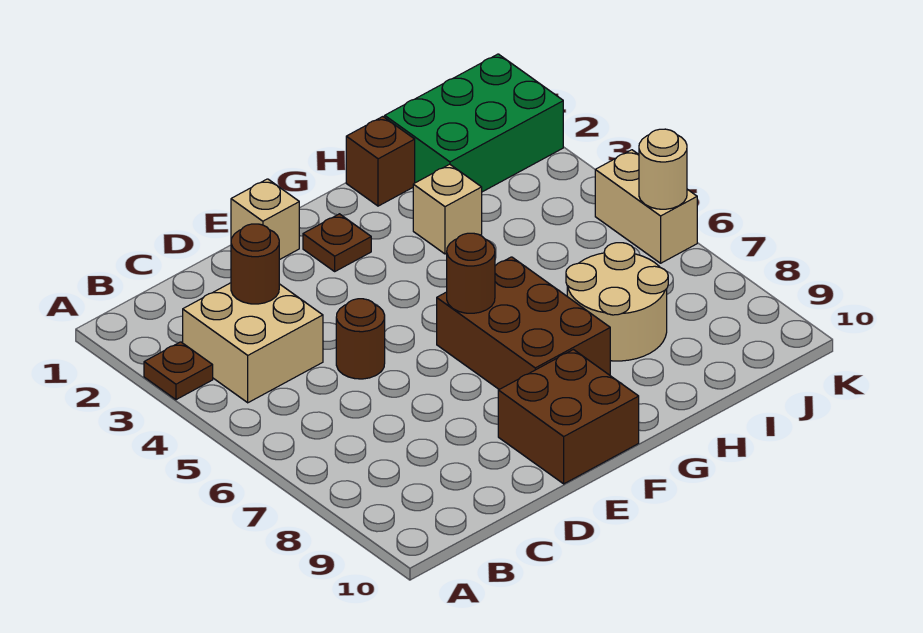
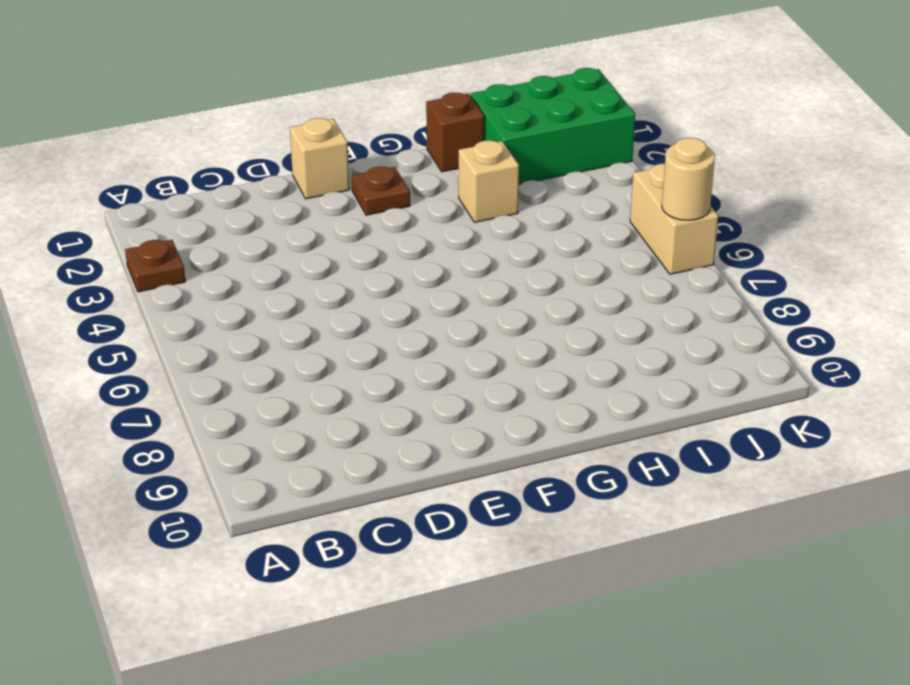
none -> tan brick B3:C4 level 1
none -> brown round brick D5 level 1
none -> brown brick E9:F10 level 1

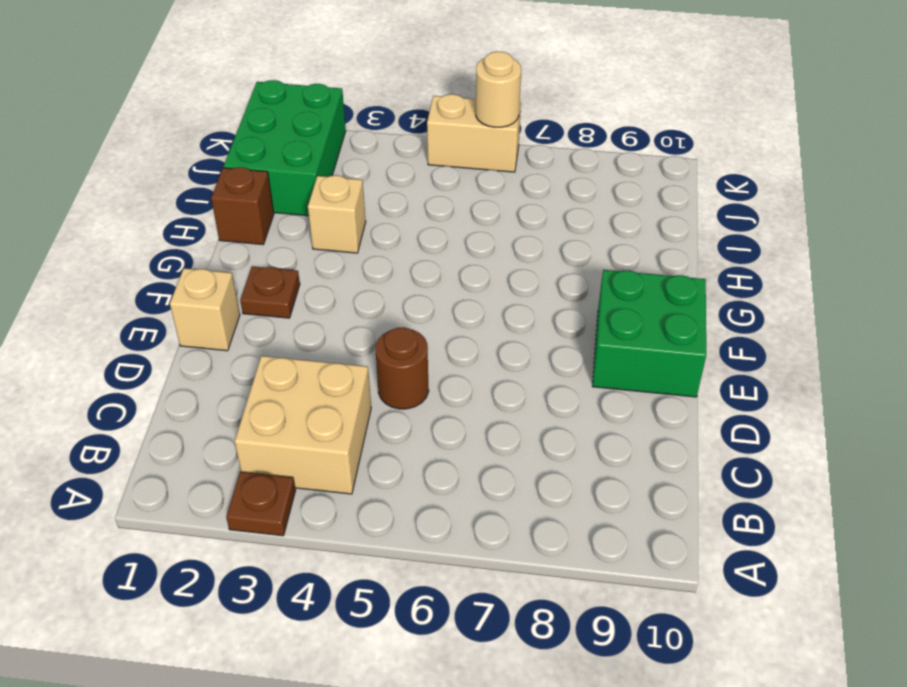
green brick E9:F10 level 1 -> brown brick E9:F10 level 1
none -> brown brick F6:G8 level 1
none -> tan round brick H7:I8 level 1
none -> brown round brick C3 level 2

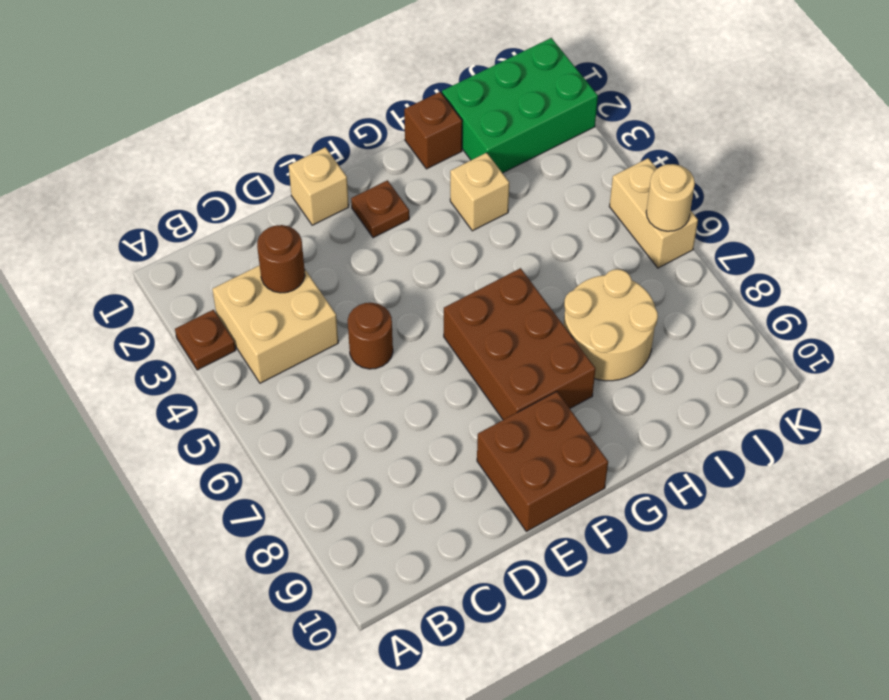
none -> brown round brick F6 level 2

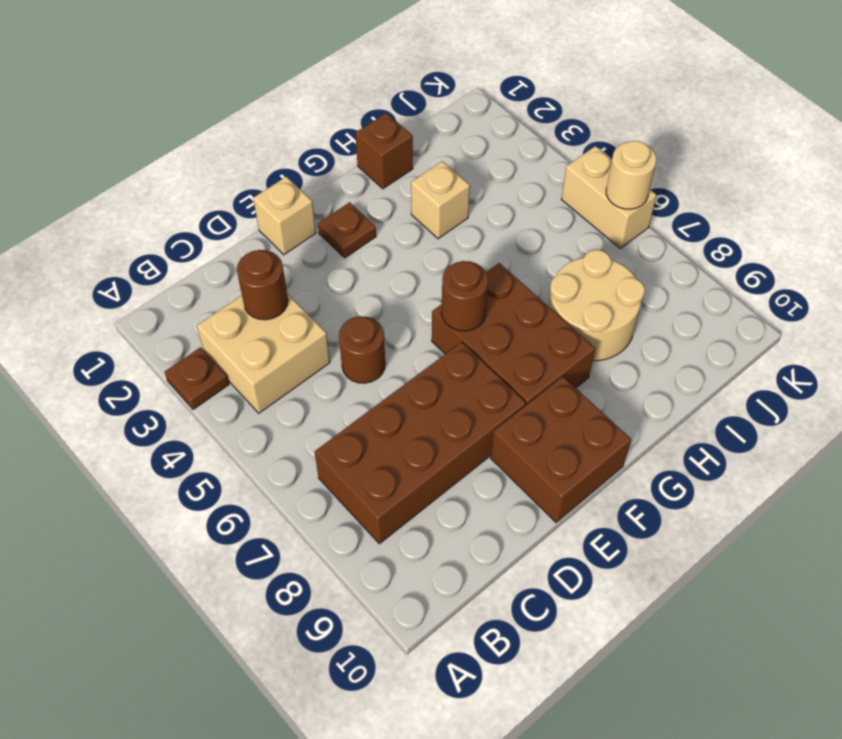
brown brick B7:E8 level 1 -> none
none -> green brick I1:K2 level 1

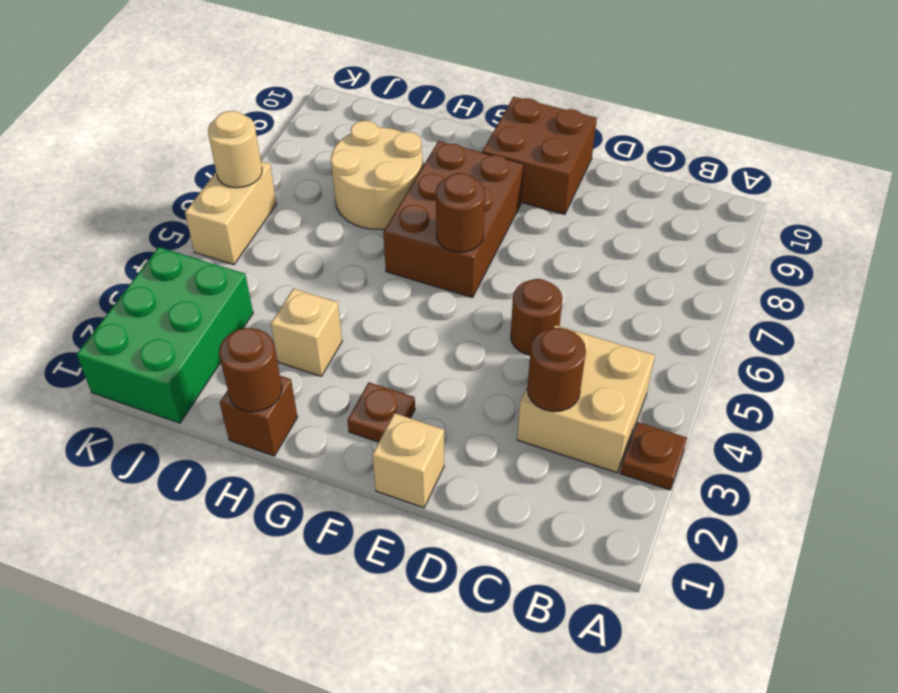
brown round brick H1 level 2 -> none
green brick J1:K3 level 1 -> green brick I1:K2 level 1

